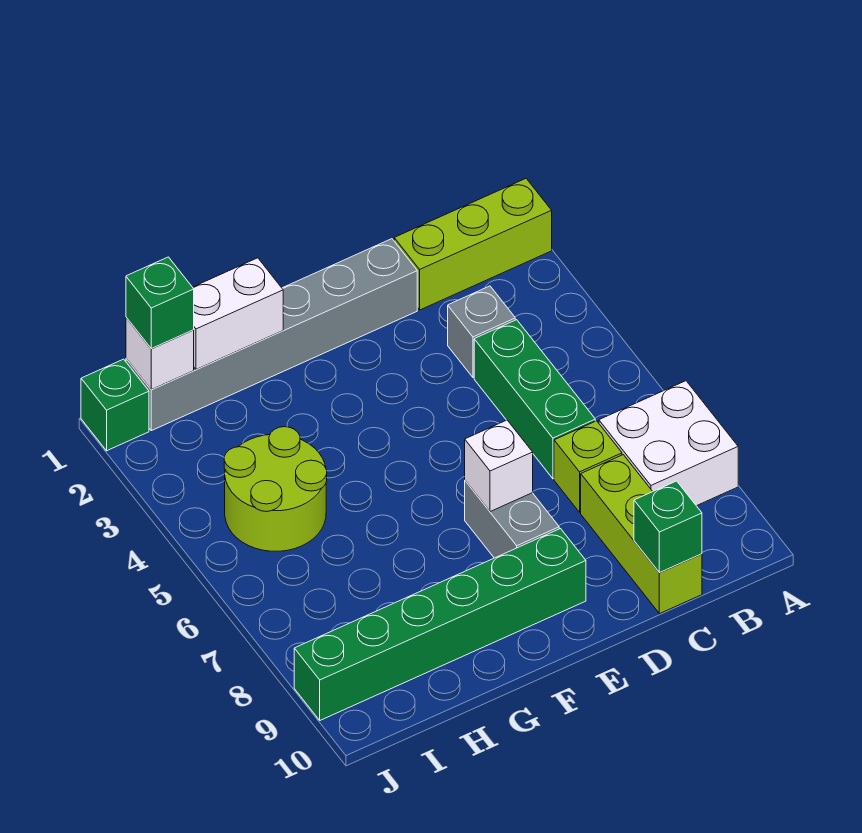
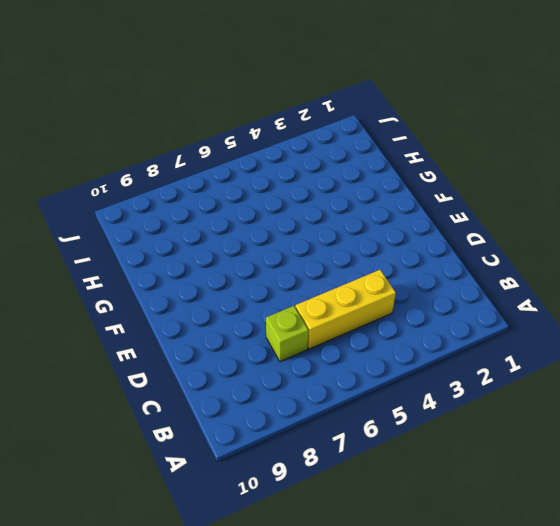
yellow brick C4:C6 level 1 -> green brick C4:C6 level 1
none -> lime brick A1:C1 level 1
none -> white brick A7:B8 level 1
none -> grey brick C3 level 1

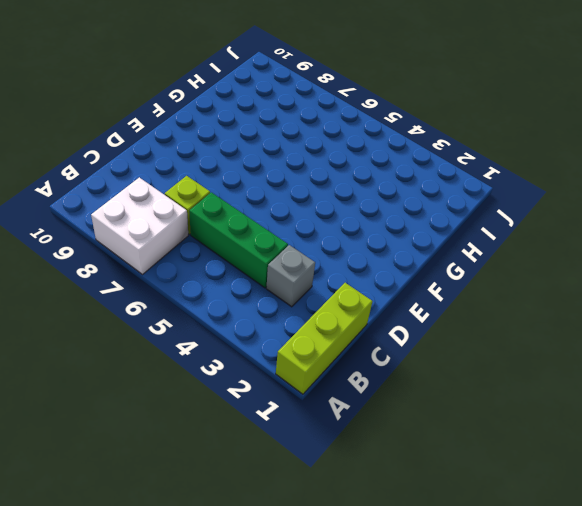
none -> lime brick C8:C10 level 1
none -> grey brick D1:I1 level 1
none -> grey brick E7:E8 level 1

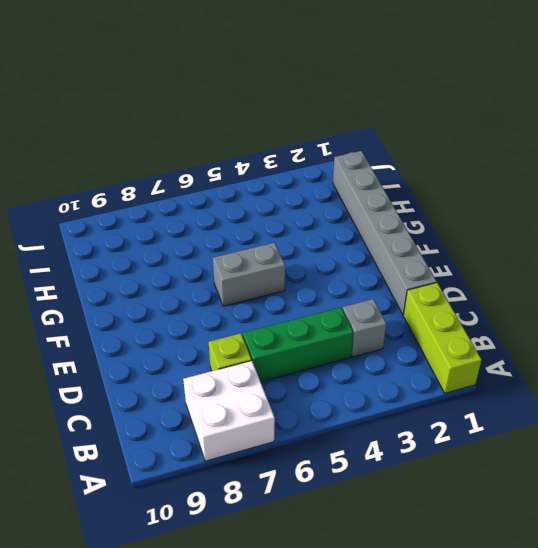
grey brick F5:F6 level 1 -> grey brick E7:E8 level 1
none -> lime brick C8:C10 level 1
none -> green brick E9:J9 level 1
none -> lime round brick H4:I5 level 1

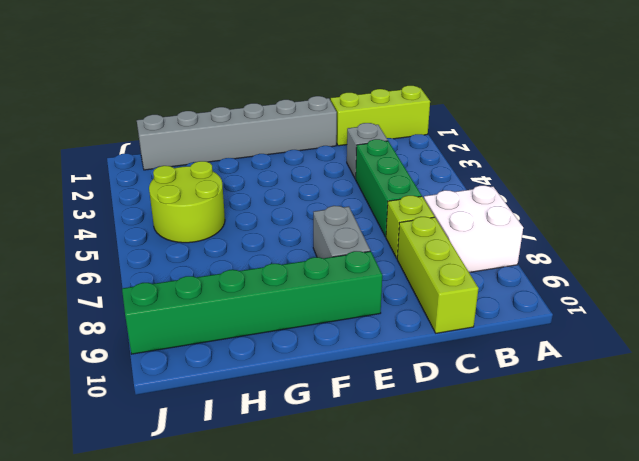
none -> green brick J1 level 1
none -> green brick C10 level 2
none -> white brick E7 level 2

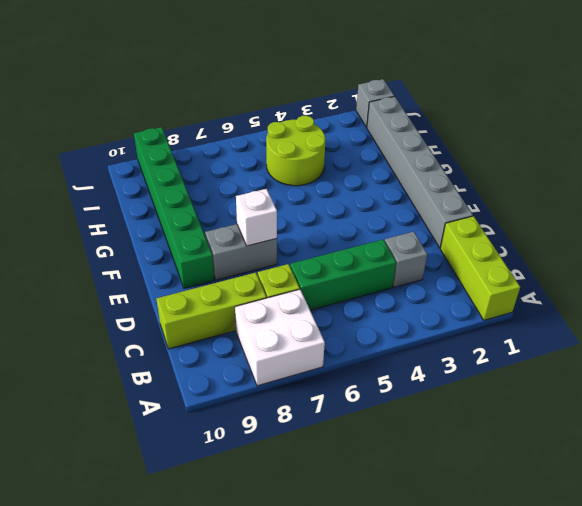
grey brick J1 level 1 -> green brick J1 level 1
none -> green brick C10 level 2
none -> white brick G1:H1 level 2
none -> white brick I1 level 2

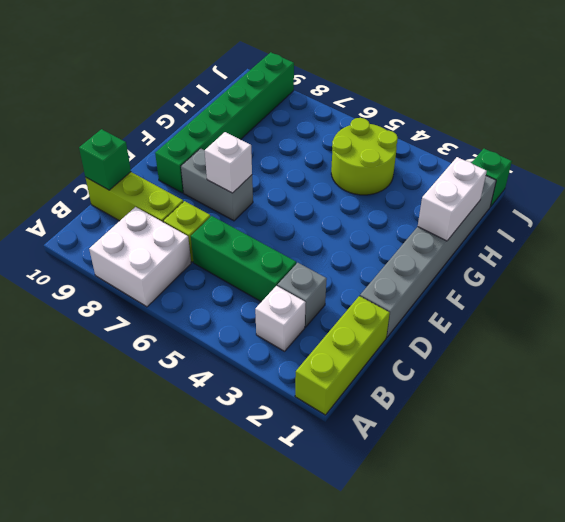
white brick B3 level 1 -> white brick I1 level 2
none -> green brick I1 level 3

